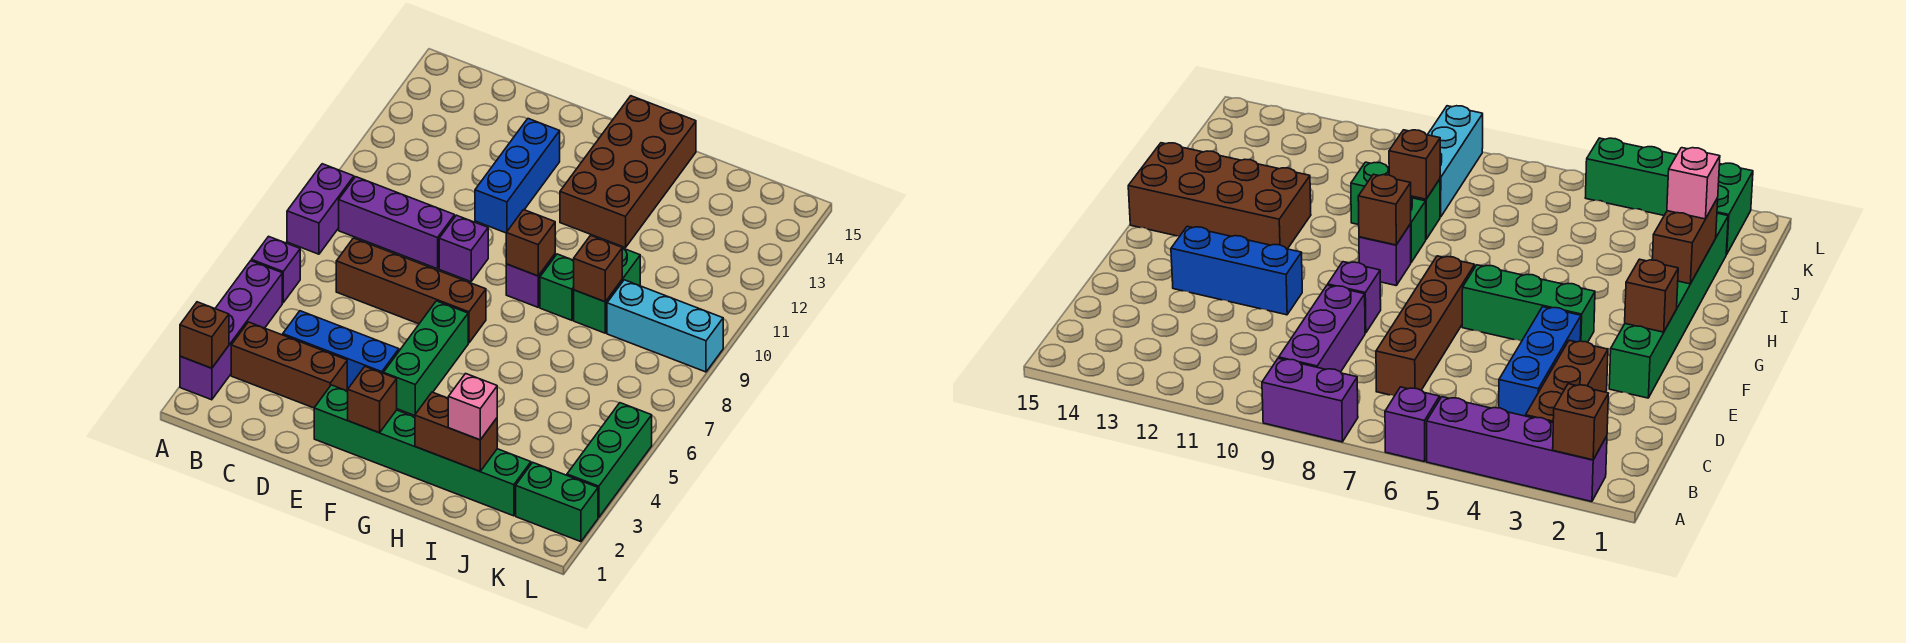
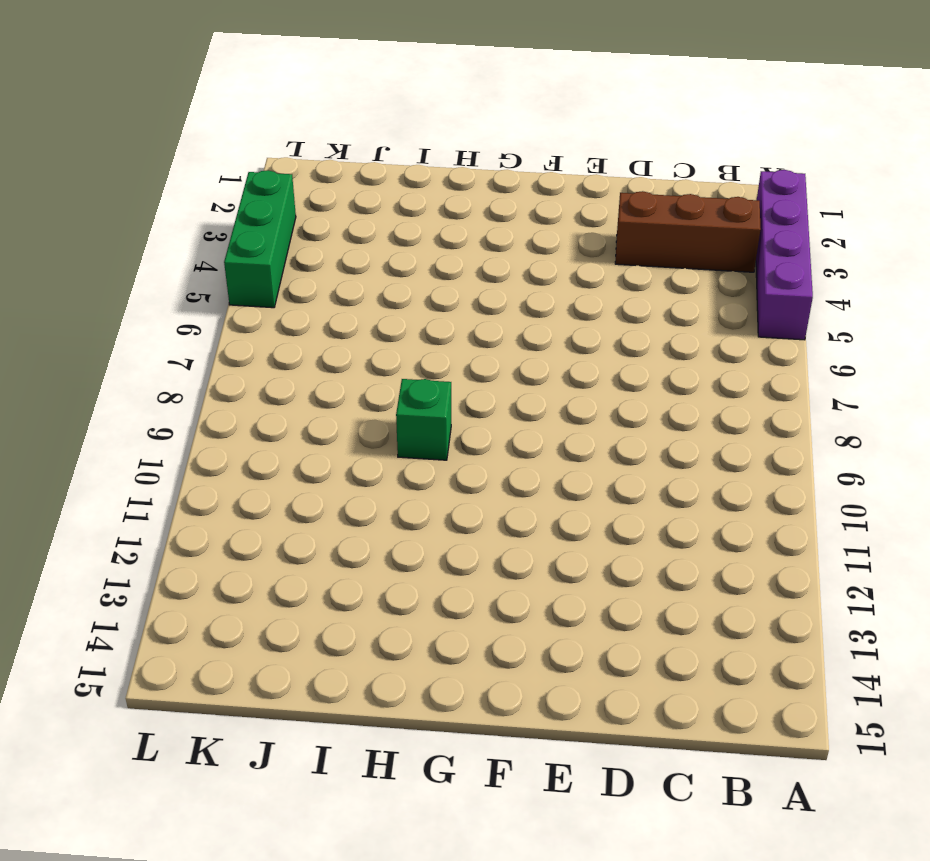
none -> purple brick A6 level 1
none -> purple brick A8:A9 level 1
none -> purple brick B9:D9 level 1

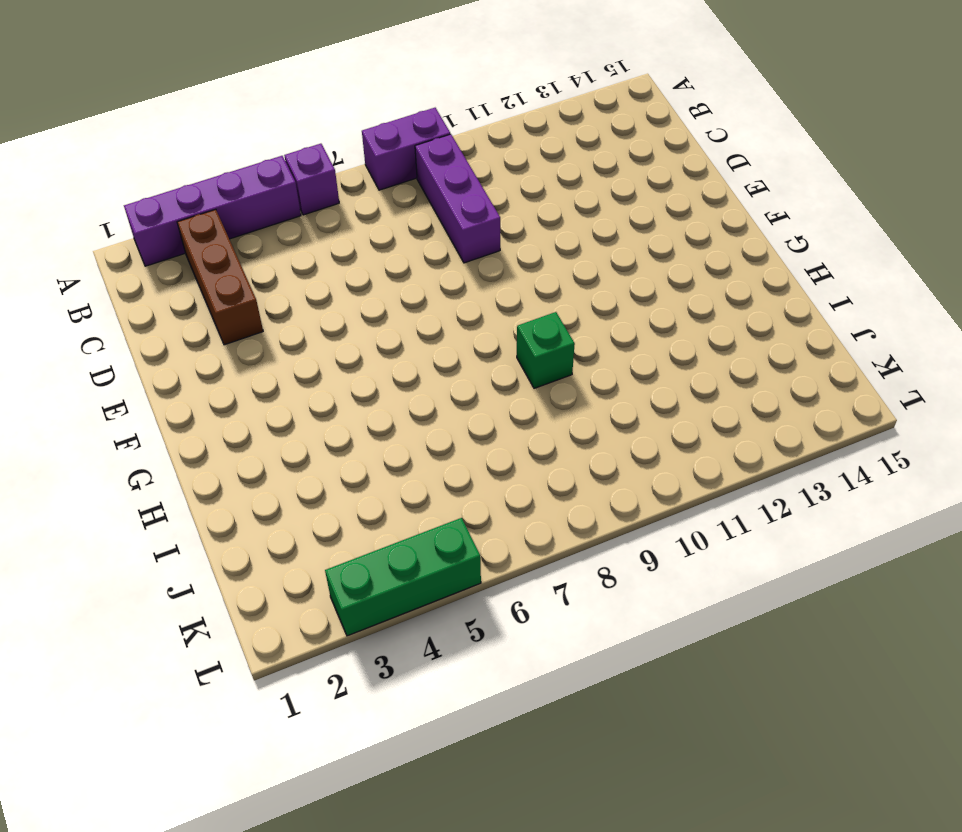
none -> blue brick C4:E4 level 1
none -> brown brick C7:F7 level 1
none -> green brick E2:J2 level 1

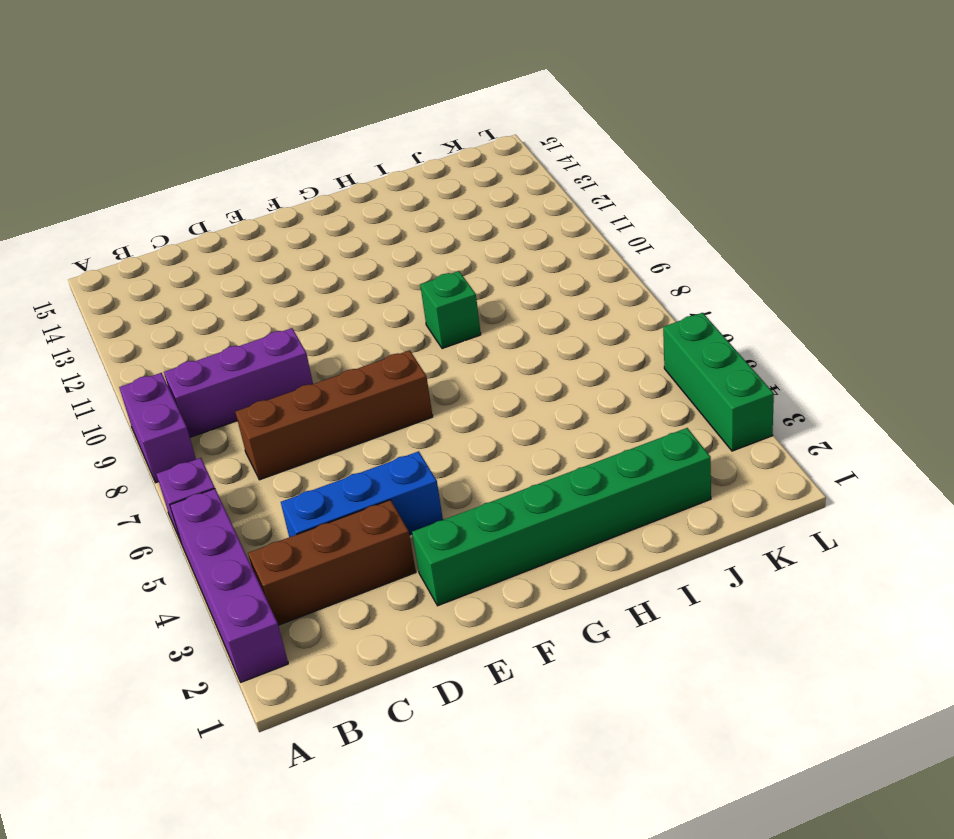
none -> purple brick E9 level 1
none -> blue brick E11:E13 level 1
none -> green brick F4:F6 level 1

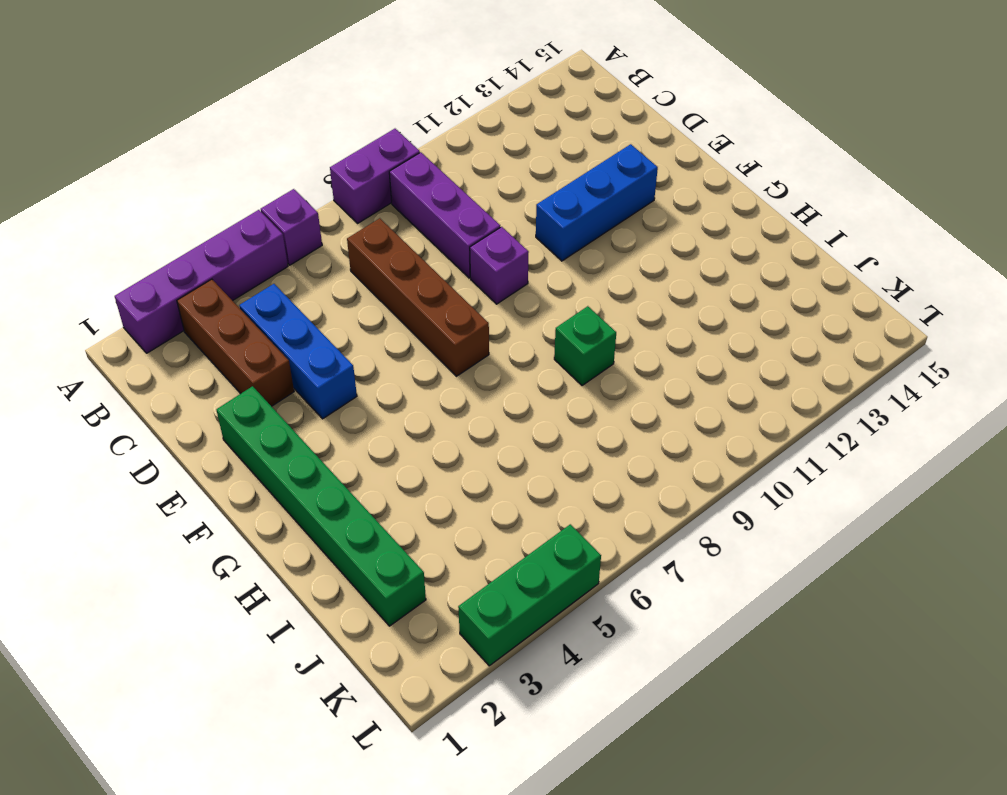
none -> green brick F4:F6 level 1
none -> purple brick G9 level 1
none -> brown brick G12:H15 level 1

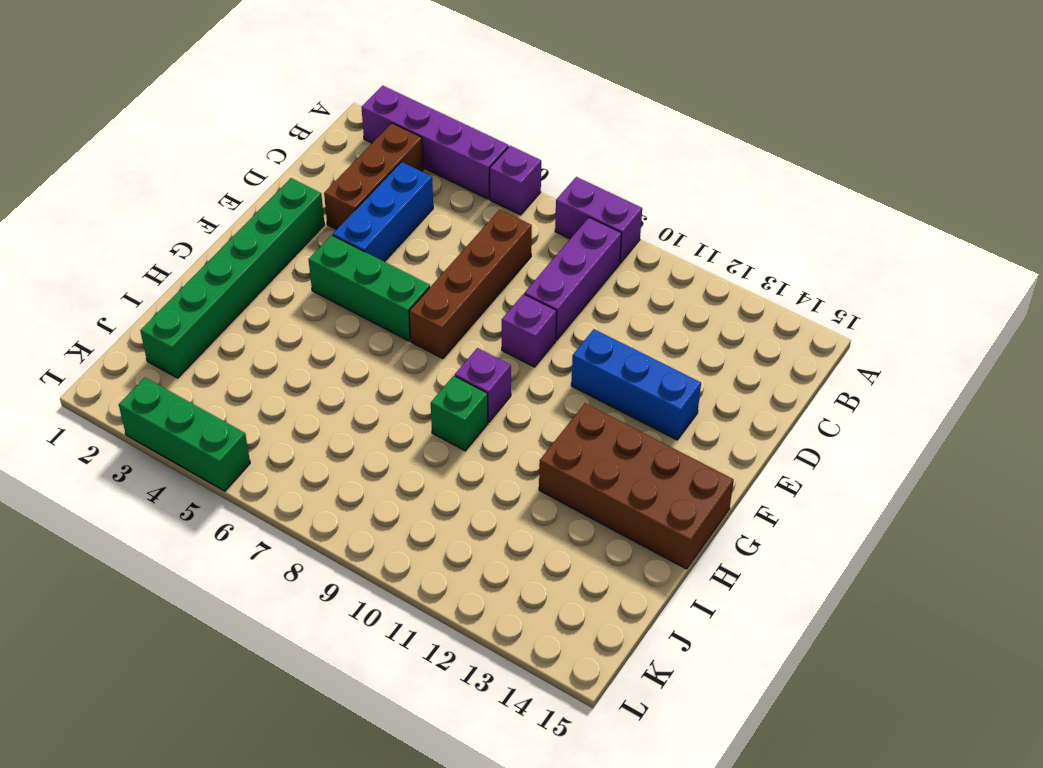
none -> green brick I9:I10 level 1
none -> cyan brick J9:L9 level 1
none -> green brick K2:L2 level 1

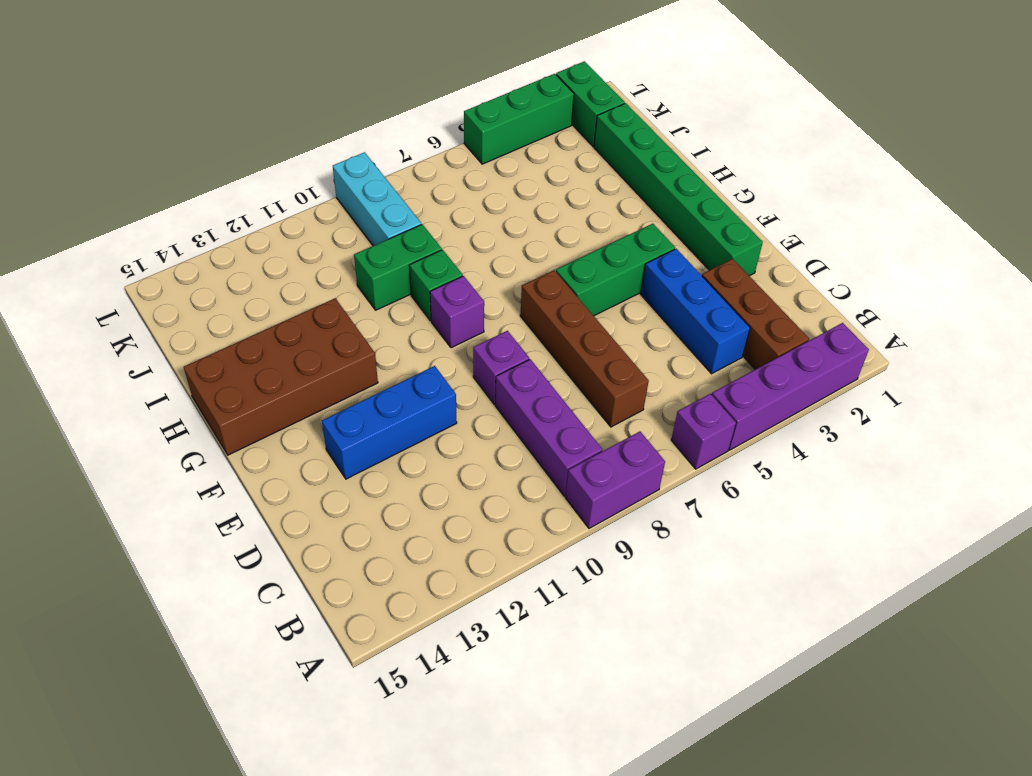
none -> brown brick A2 level 2
none -> brown brick F2 level 2
none -> brown brick G9 level 2

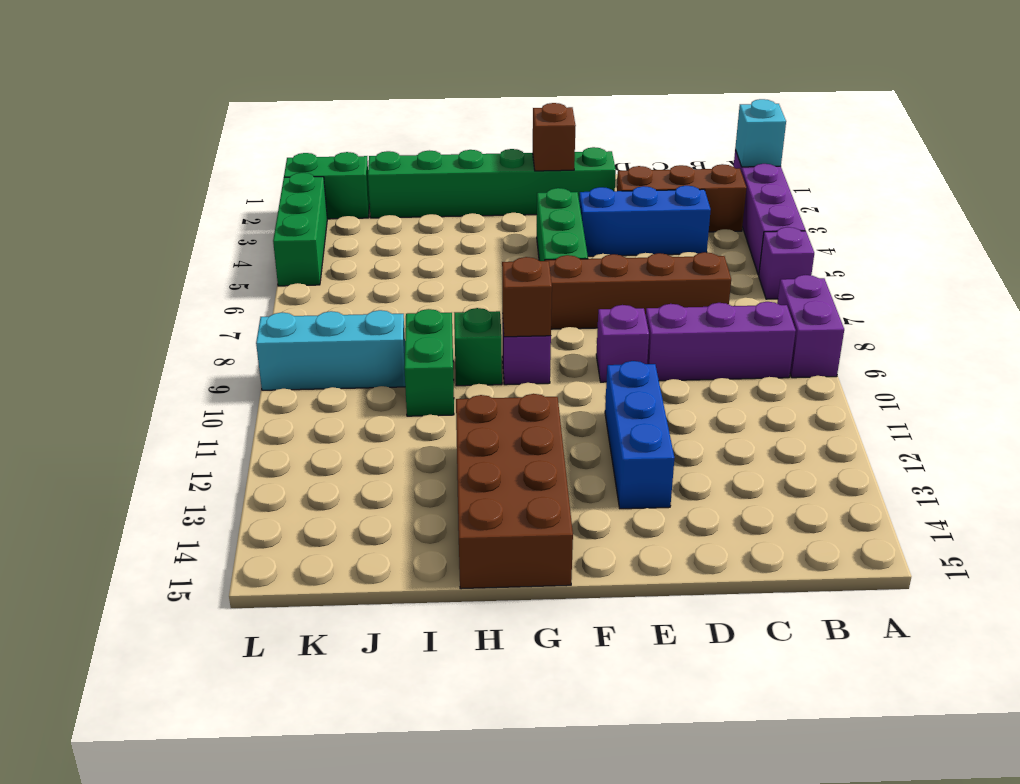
cyan brick A2 level 2 -> brown brick A2 level 2
none -> brown brick H2:I2 level 2
none -> brown brick I9 level 2
none -> pink brick I2 level 3

